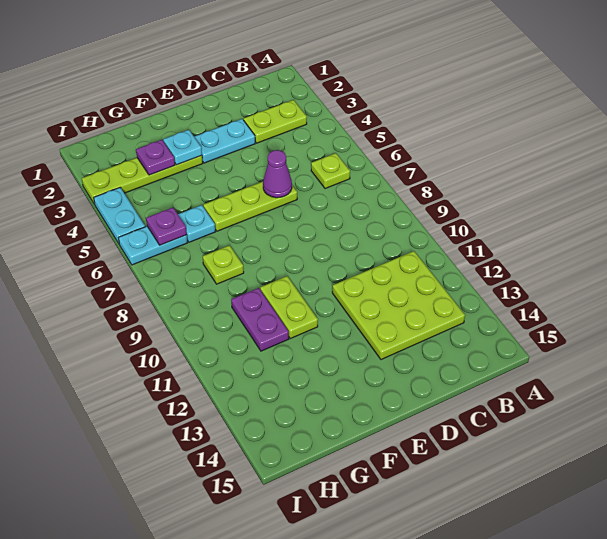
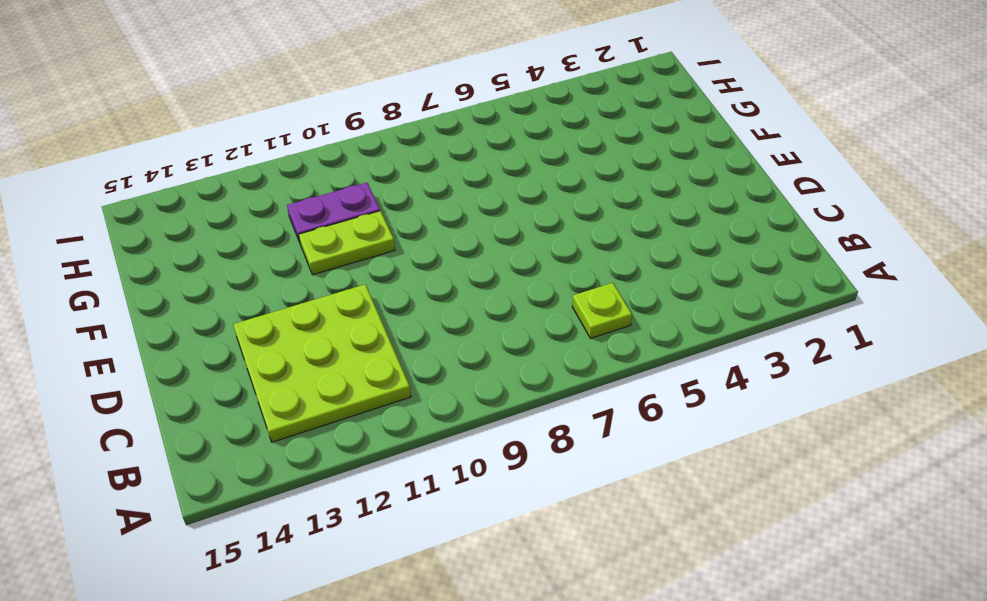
none -> lime plate B3:C3 level 1
none -> cyan plate D3:E3 level 1
none -> lime plate D6:F6 level 1

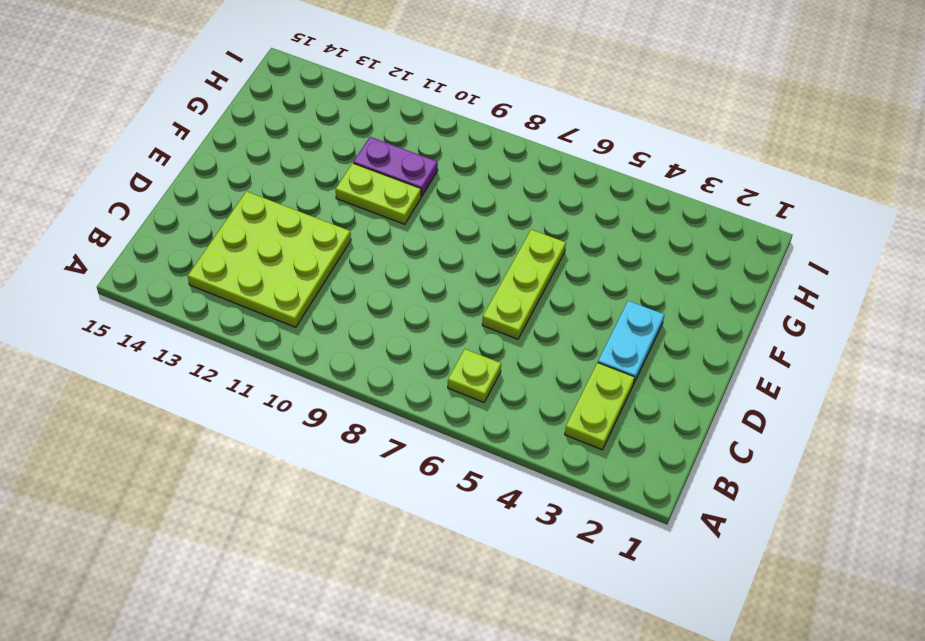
none -> lime plate F3:I3 level 1
none -> cyan plate G6 level 1
none -> lime plate G8 level 1

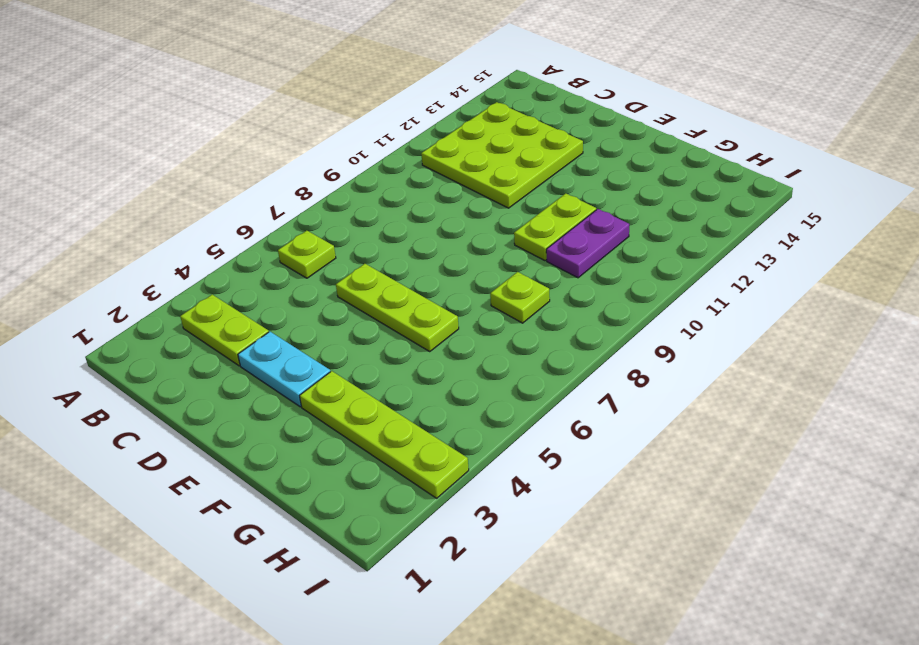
none -> cyan plate G6 level 1
none -> cyan plate H6:I6 level 1
none -> cyan plate I4:I5 level 1

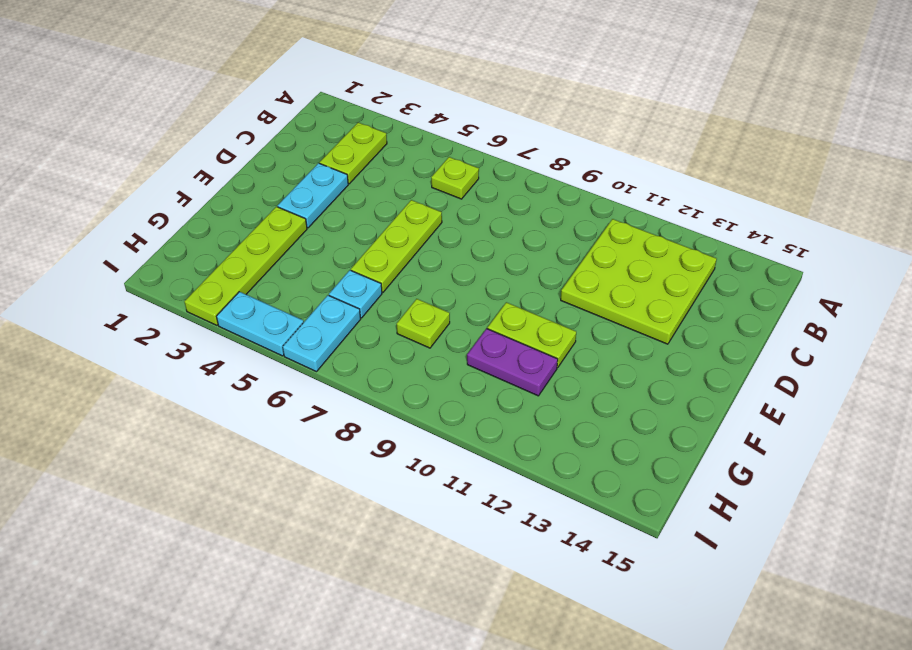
none -> purple cone D6 level 2
none -> cyan plate F3 level 2
none -> purple plate G3 level 2

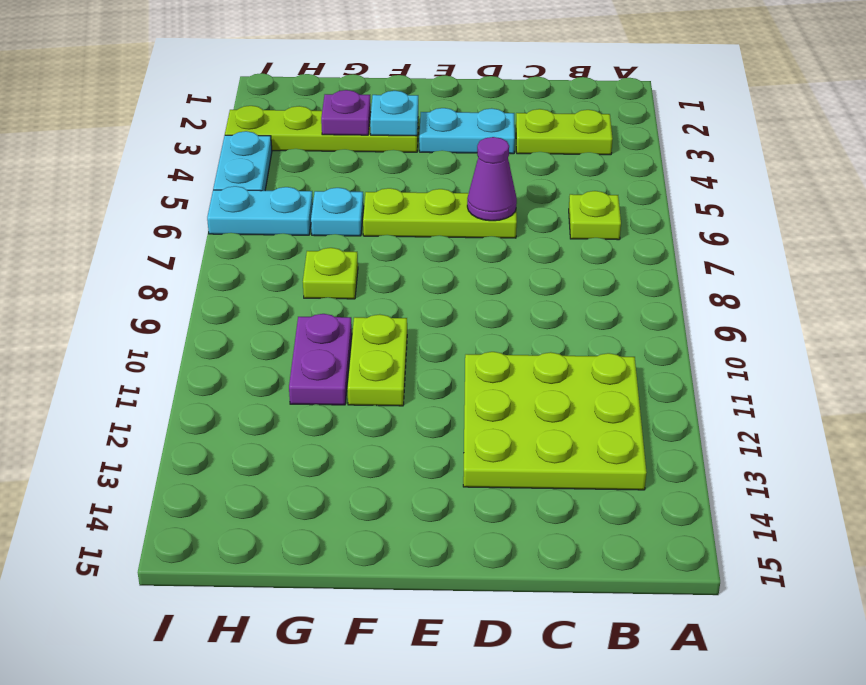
none -> purple plate H6 level 2

